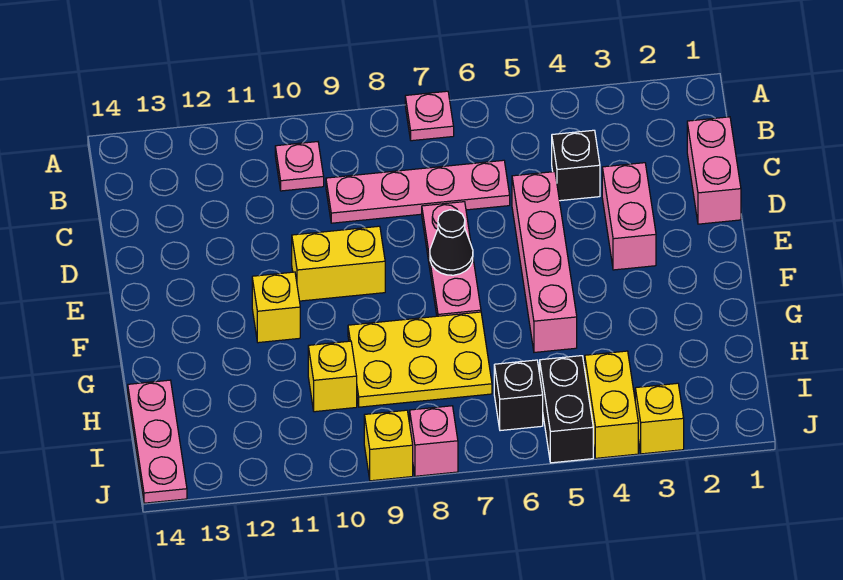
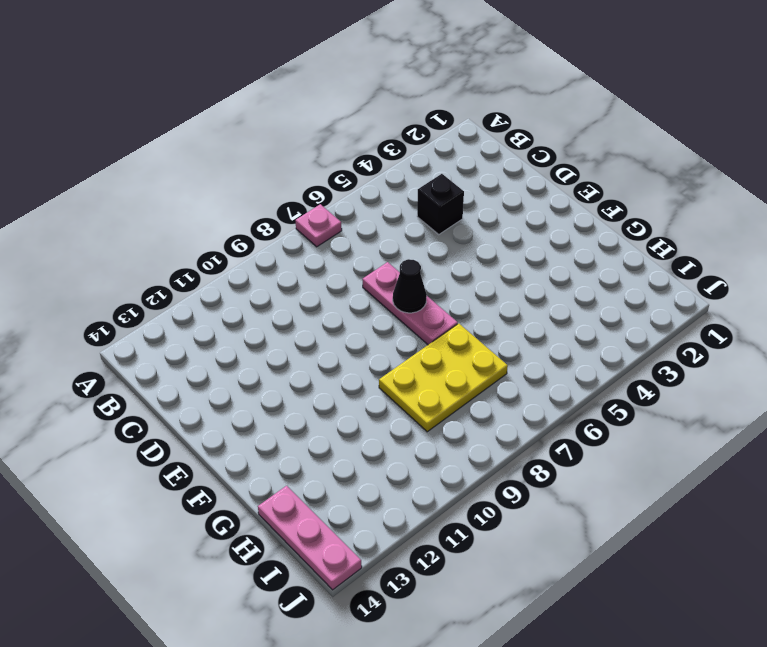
none -> pink plate B10 level 1
none -> pink brick C1:D1 level 1
none -> pink plate C6:C9 level 1

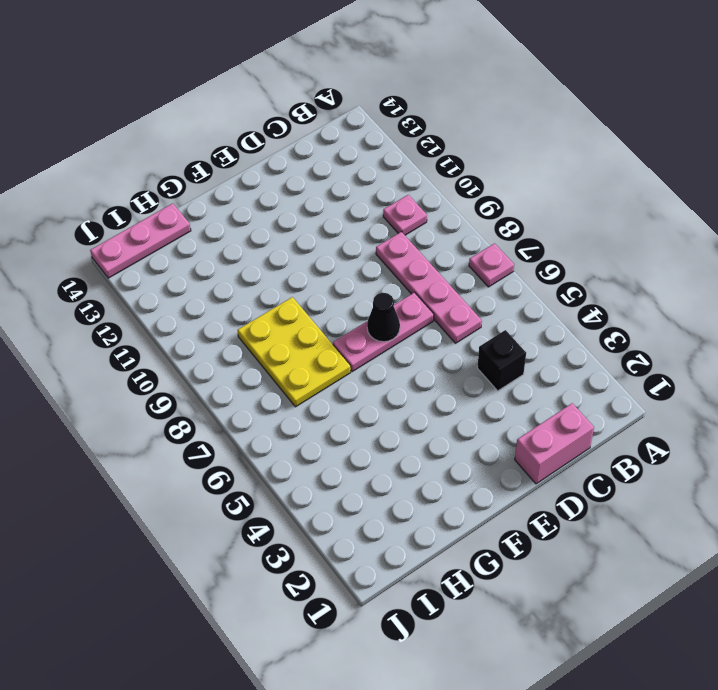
none -> pink brick D3:E3 level 1
none -> pink brick D5:G5 level 1
none -> yellow brick E9:E10 level 1

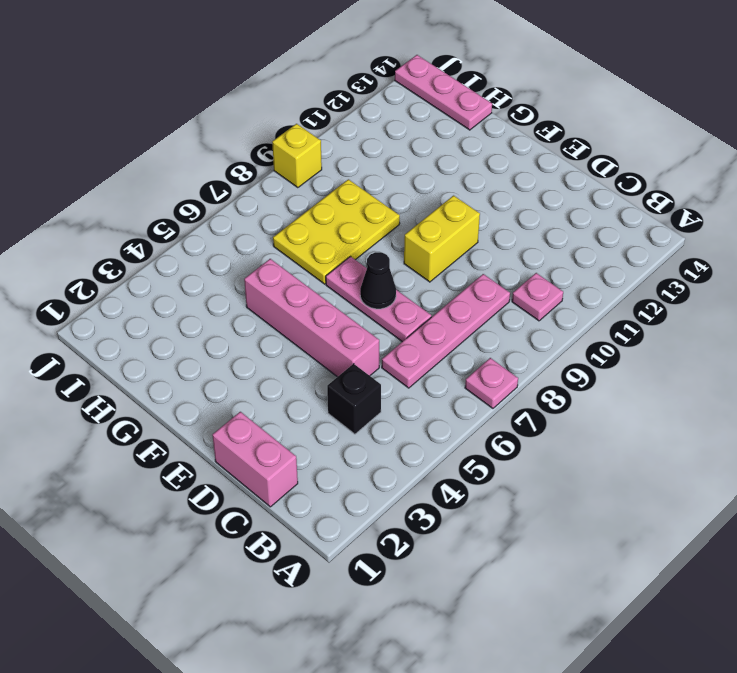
none -> pink brick D3:E3 level 1
none -> yellow brick F11 level 1
none -> yellow brick H10 level 1

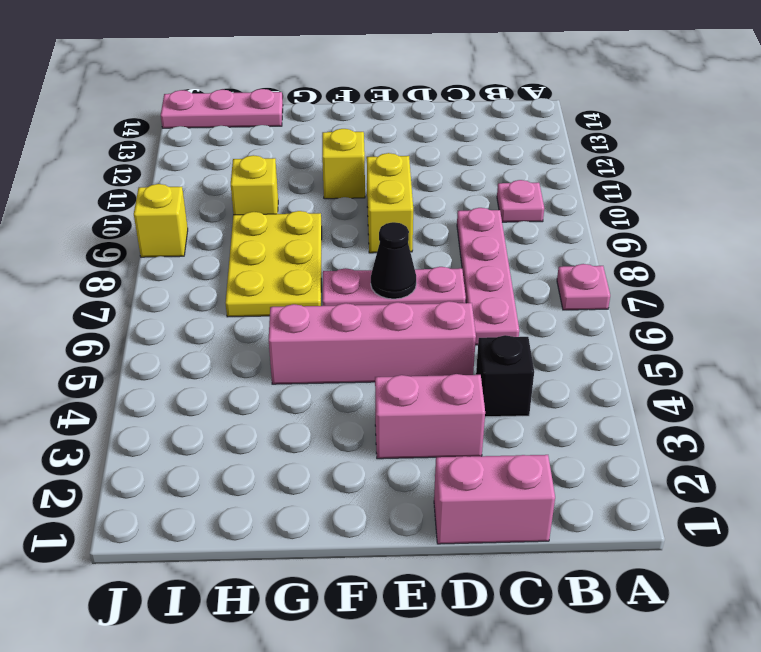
none -> yellow brick I4:J4 level 1
none -> black brick I5:J5 level 1
none -> black brick I6 level 1

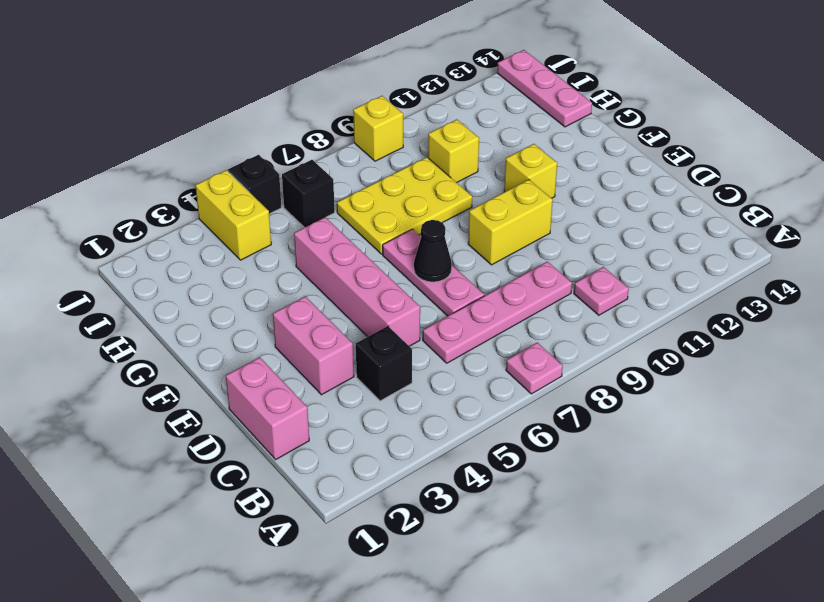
black brick J5 level 1 -> black brick I5:J5 level 1
none -> yellow brick J3 level 1
none -> pink brick J8 level 1

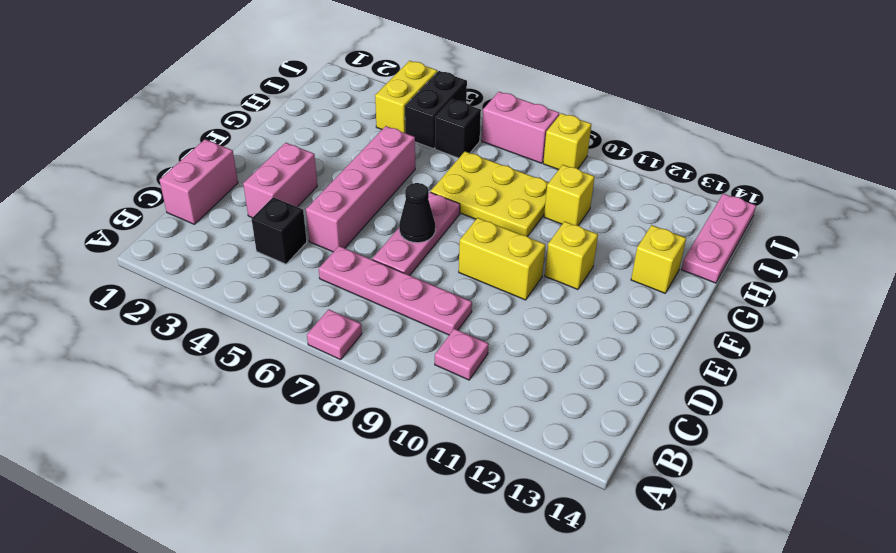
yellow brick G13 level 1 -> yellow brick J3 level 1
pink brick J7:J8 level 1 -> pink brick J8 level 1

